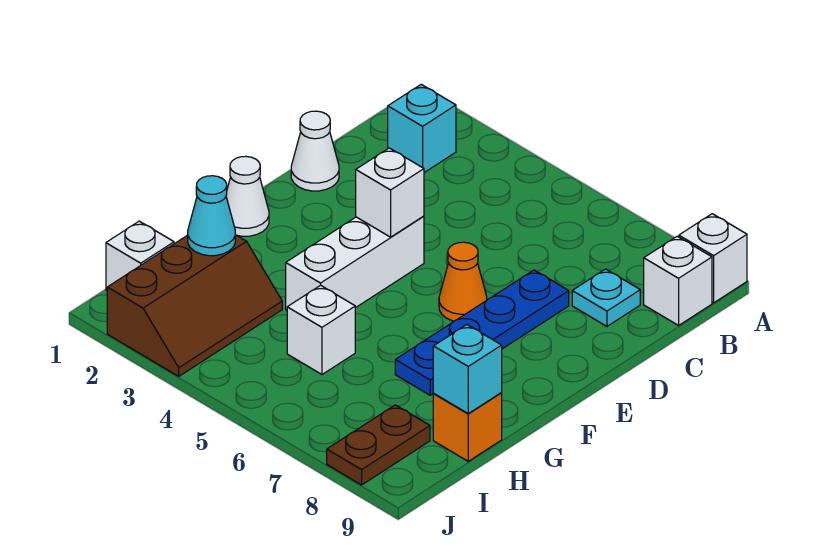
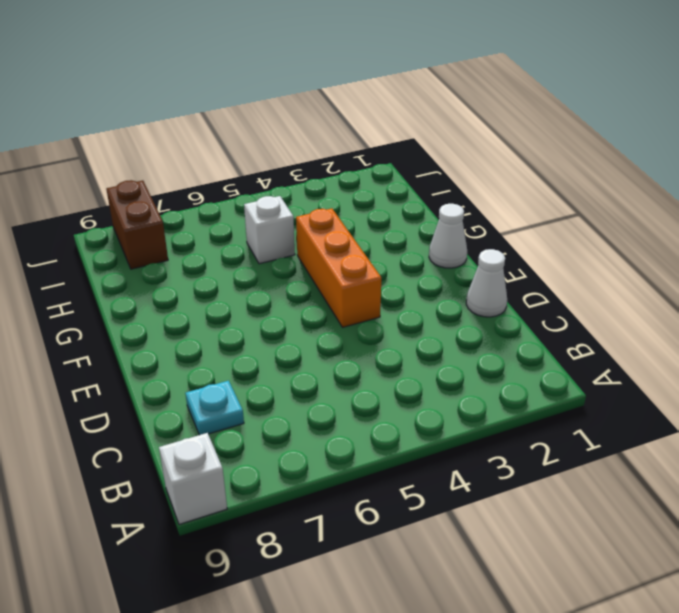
orange brick E4:G4 level 1 -> white brick E4:G4 level 1
brown brick I8:J8 level 1 -> brown plate I8:J8 level 1
none -> cyan brick B2 level 1
none -> white brick B9 level 1
none -> blue plate D7:G7 level 1

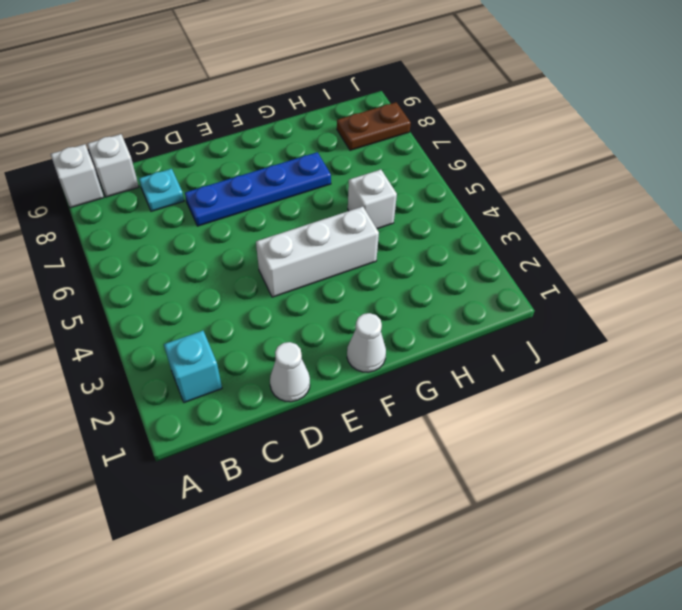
none -> orange cone E6 level 1
none -> brown slope H2:J3 level 1 top 2
none -> orange brick H9 level 1

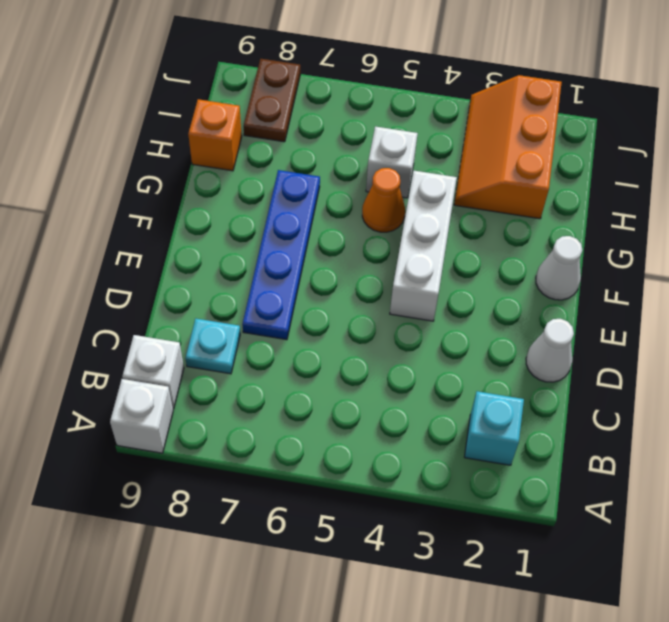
orange cone G5 level 1 -> orange cone E6 level 1
orange slope H2:J3 level 1 top 2 -> brown slope H2:J3 level 1 top 2
none -> white brick I1 level 1
none -> white brick E4 level 2
none -> cyan cone H2 level 2

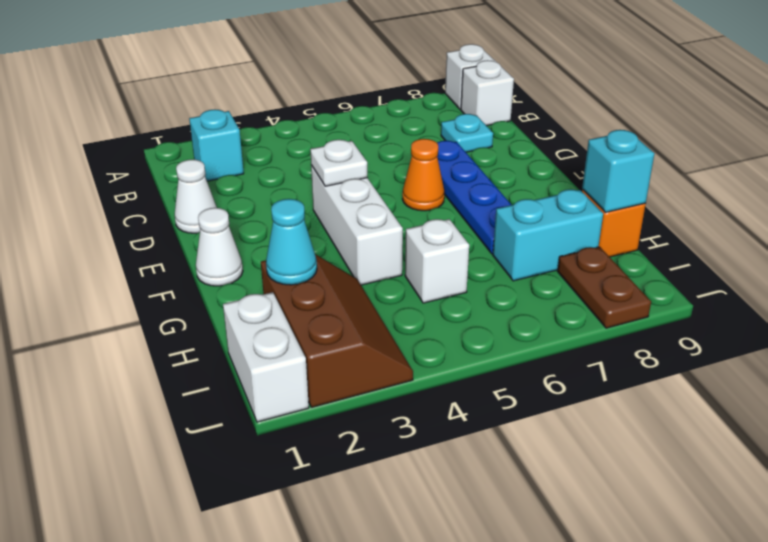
white plate E4 level 2 -> white brick E4 level 2
cyan brick H7:H8 level 1 -> none
white brick I1:J1 level 1 -> white brick I1 level 1

